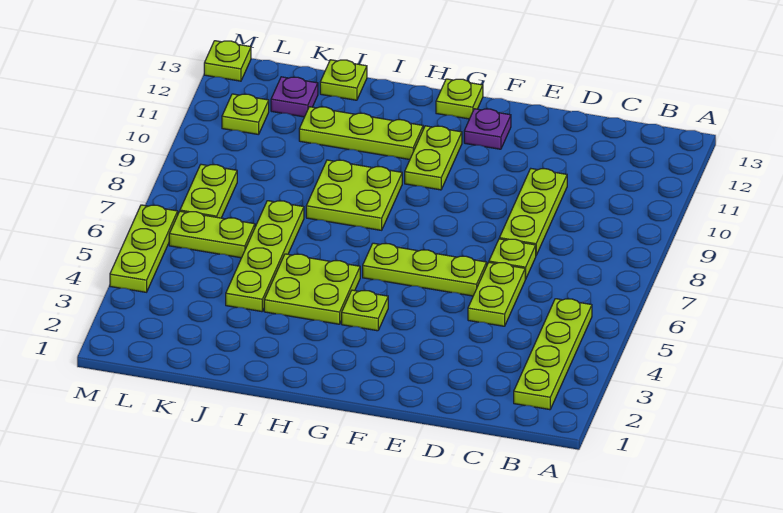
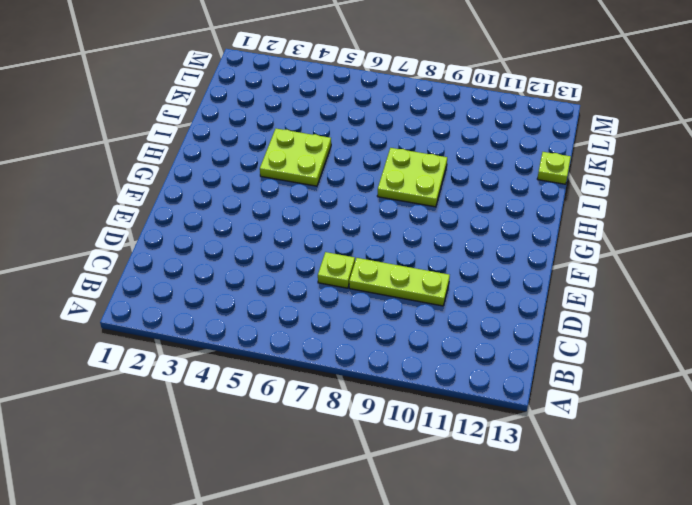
none -> lime plate B2:B5 level 1
none -> lime plate D5:D6 level 1
none -> lime plate E6:G6 level 1

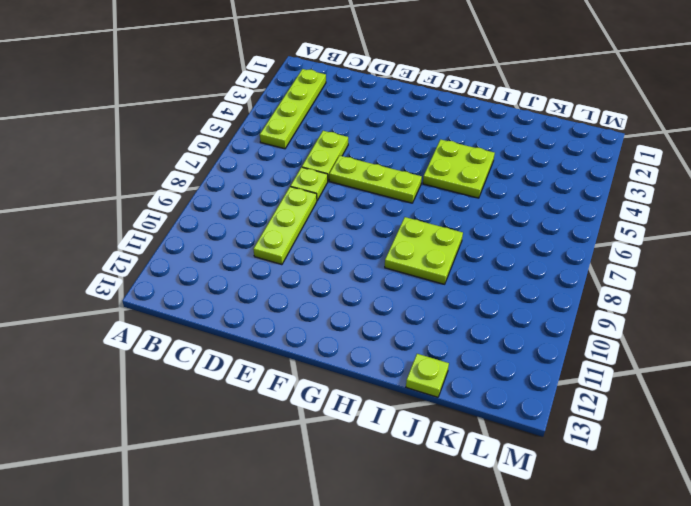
none -> purple plate F12 level 1
none -> lime plate G4 level 1
none -> lime plate G10:G11 level 1

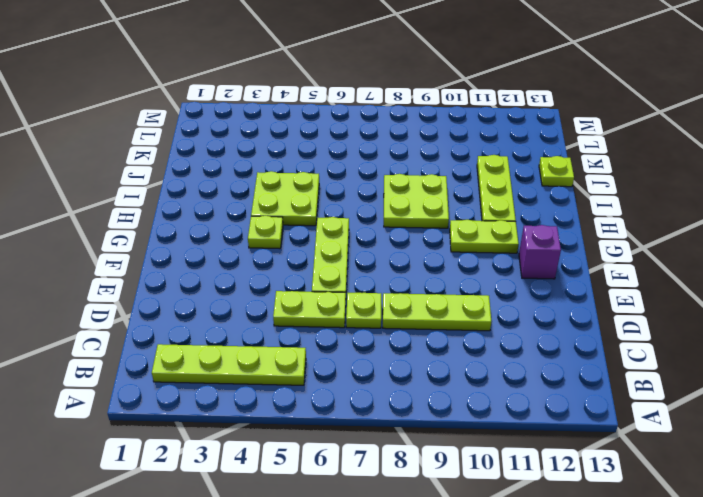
purple brick F12 level 1 -> purple plate F12 level 1
none -> lime plate G13 level 1
none -> lime plate J4:J7 level 1
none -> lime plate K6:L6 level 1

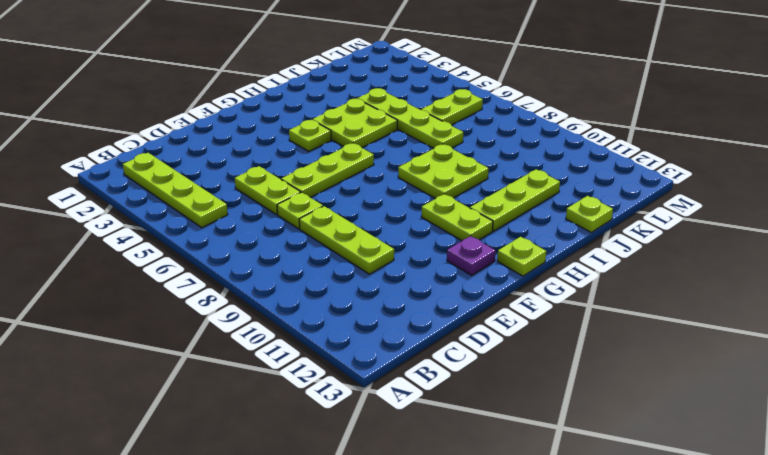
none -> purple plate K12 level 1
none -> lime plate L7:L8 level 1
none -> lime plate L11 level 1

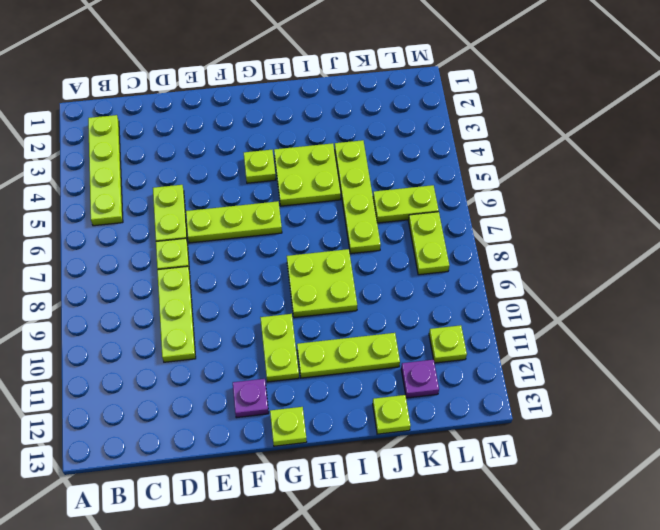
none -> lime plate M4:M6 level 1
none -> lime plate M13 level 1

